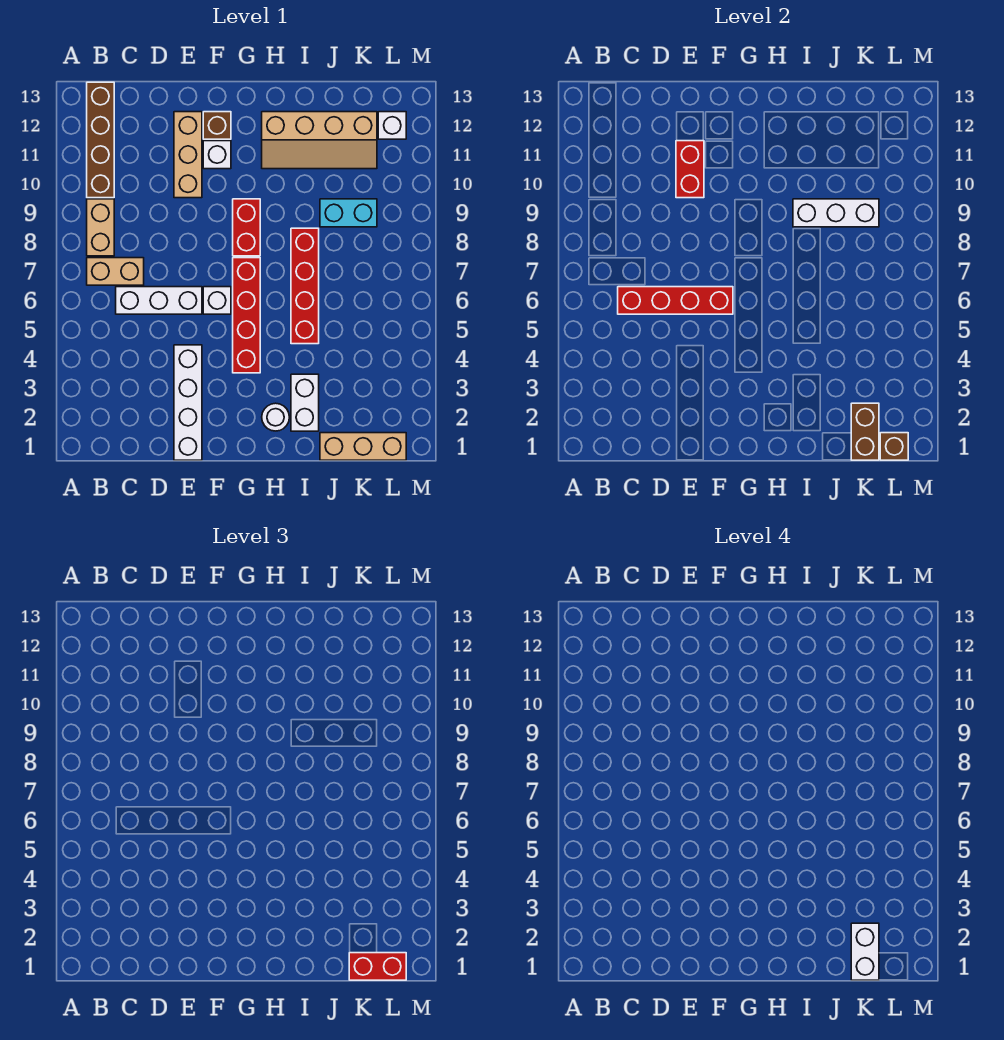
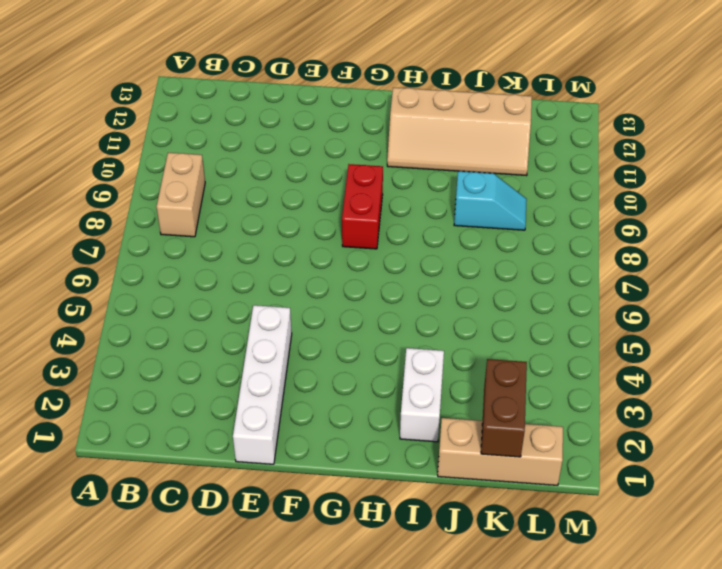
cyan slope J9:K9 level 1 top J -> cyan brick J9:K9 level 1
none -> tan brick B7:C7 level 1
none -> brown brick B10:B13 level 1
none -> white brick C6:E6 level 1

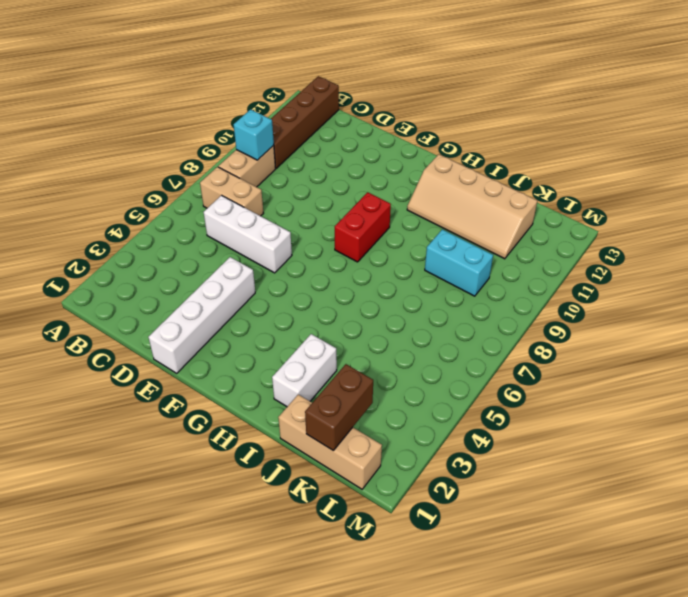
cyan brick B9 level 2 -> none
none -> tan brick E10:E12 level 1
none -> white brick F6 level 1
none -> white brick F11 level 1

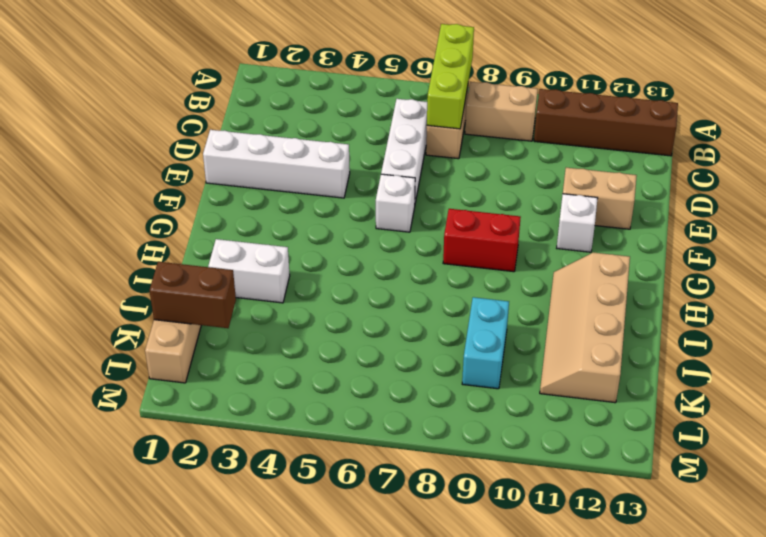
lime brick A7:C7 level 2 -> none
tan brick E11:E12 level 1 -> tan brick E10:E12 level 1
none -> brown brick F12 level 1
none -> red brick G4:G7 level 1
none -> white round brick H2 level 1

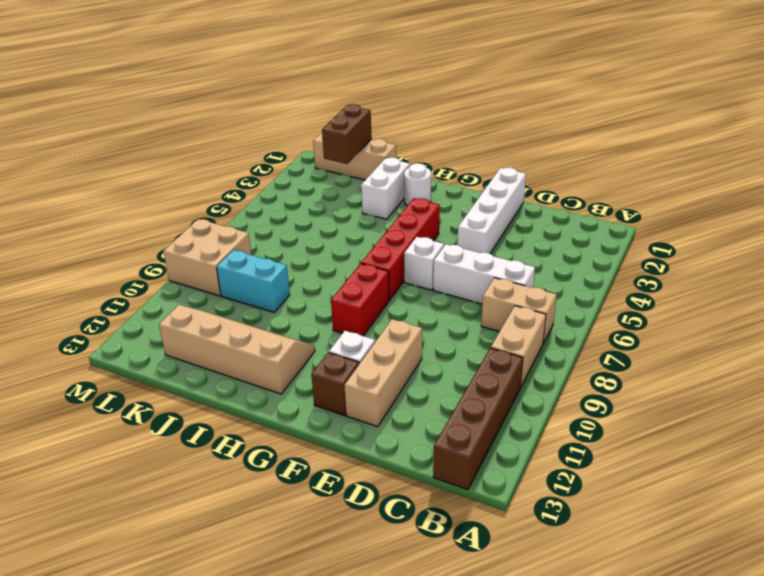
tan brick L8:M9 level 1 -> none
none -> red brick I5:I8 level 1
none -> white brick L12 level 1
none -> red brick C6:F6 level 2

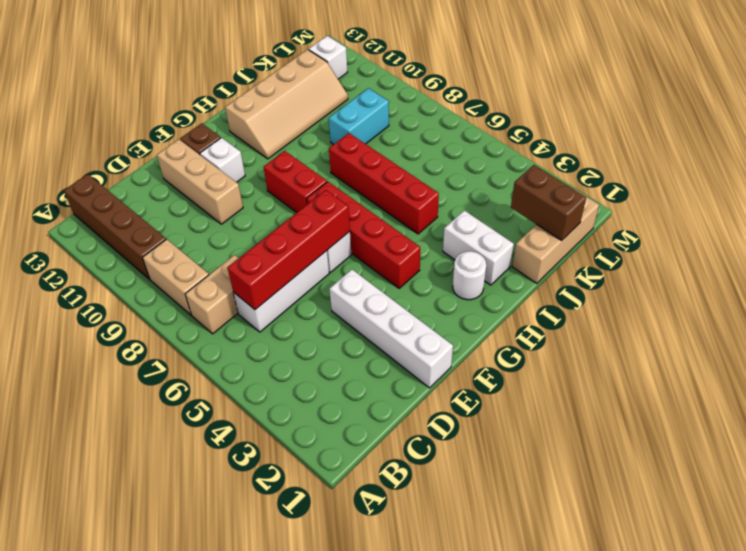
none -> red brick E10:E11 level 2
none -> white brick I9:K9 level 2
none -> brown brick L1 level 2

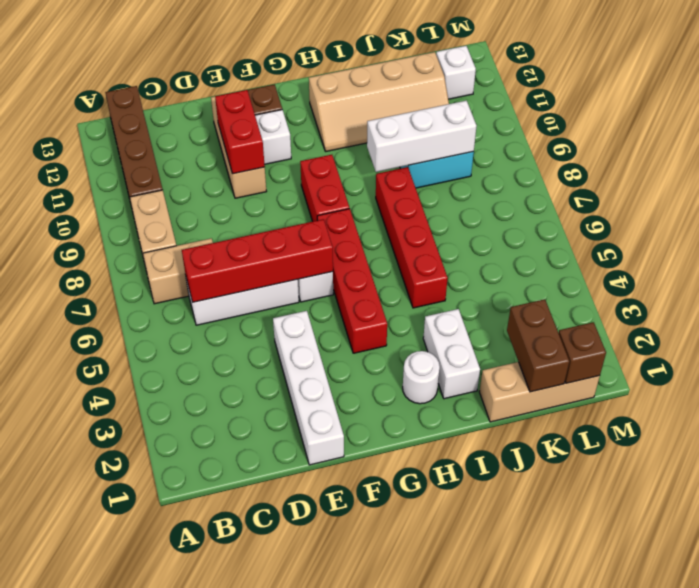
none -> red brick K1:L1 level 3
none -> white brick K1:K2 level 4

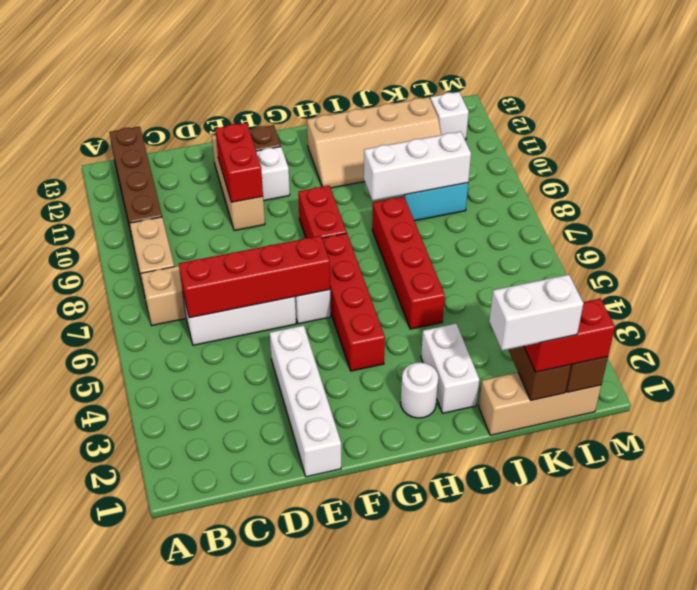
white brick J1:K1 level 4 -> white brick K1:K2 level 4

